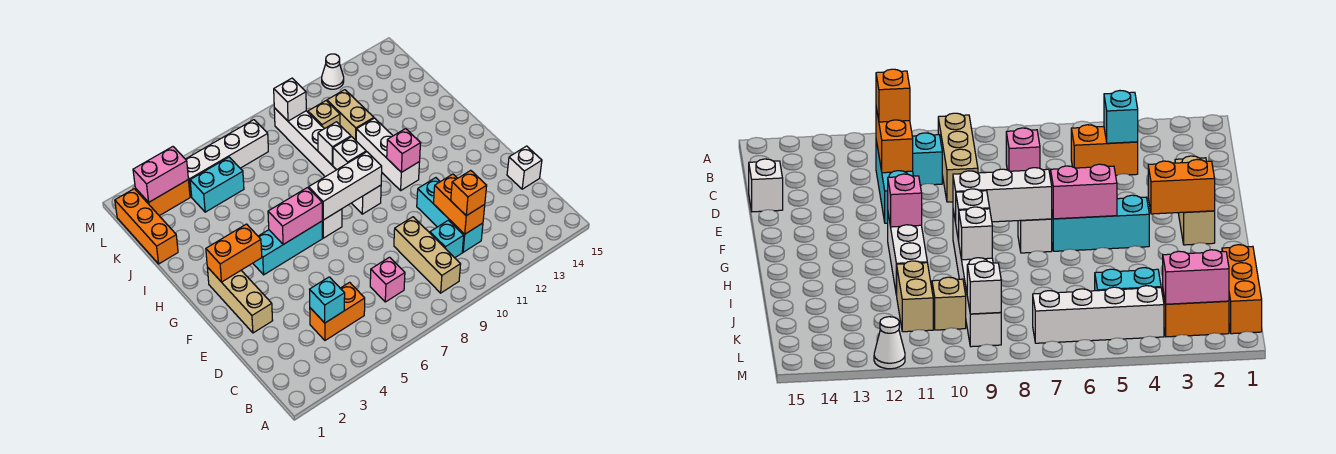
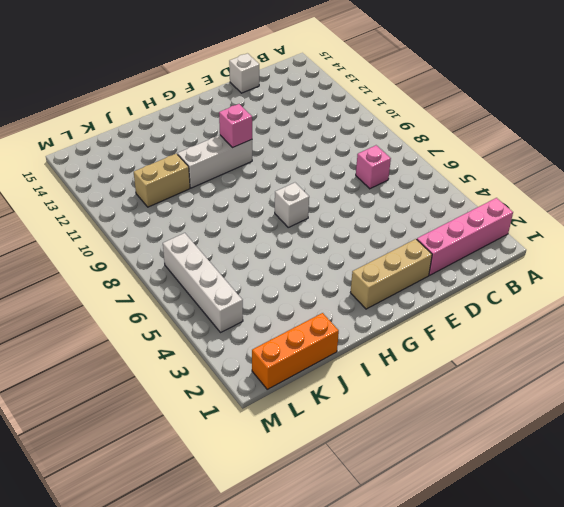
pink brick A2:D2 level 1 -> none
none -> tan brick B9:D9 level 1
none -> orange brick C4:C5 level 1
none -> cyan brick C10 level 1

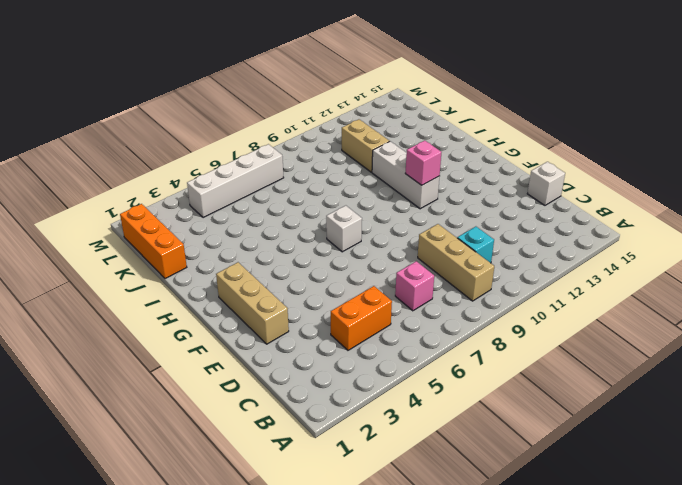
none -> cyan brick C11:E11 level 1
none -> cyan brick G4:G6 level 1
none -> white brick G9:L9 level 1

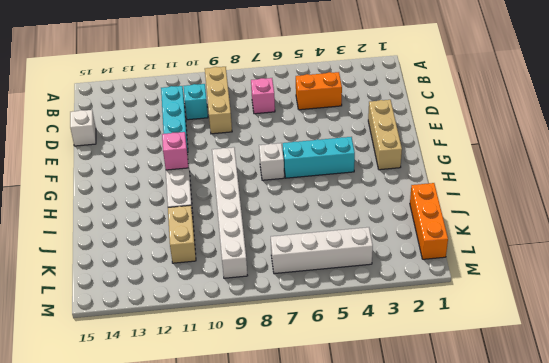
none -> cyan brick K4:K5 level 1
none -> tan brick K10 level 1
none -> orange brick L2:L3 level 1

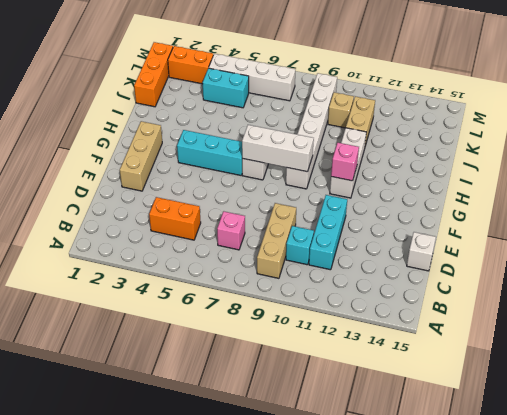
none -> white cone M12 level 1
none -> cyan brick C4 level 2
none -> orange brick C11:D11 level 2

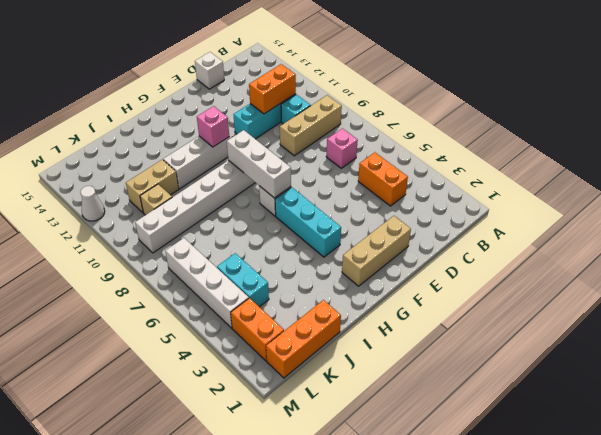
none -> cyan brick C4 level 2
none -> orange brick G2:G3 level 2
none -> pink brick G5:G6 level 2

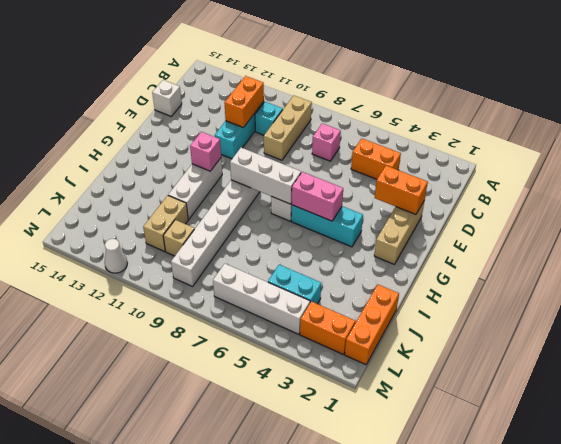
orange brick E2:E3 level 2 -> orange brick G2:G3 level 2
none -> cyan brick C4 level 2
none -> white brick H9 level 2
none -> white brick I9 level 2

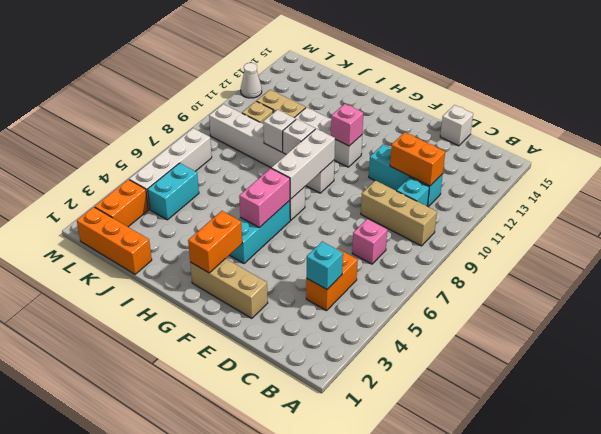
none -> pink brick L2:L3 level 2
none -> white brick L9 level 2
none -> orange brick C11 level 3

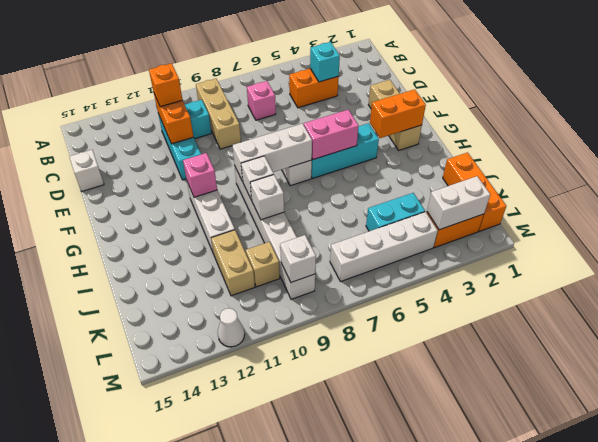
white brick L2:L3 level 2 -> pink brick L2:L3 level 2

